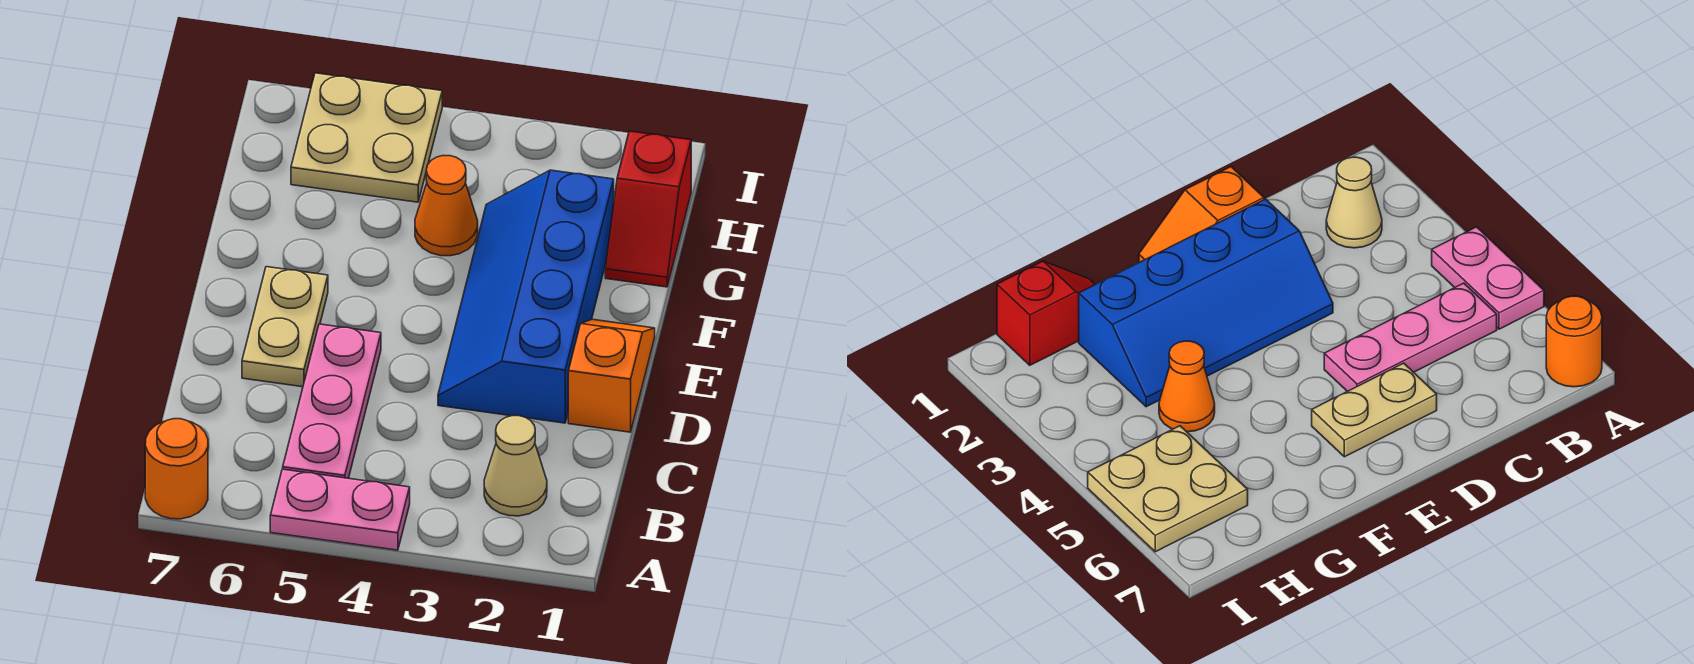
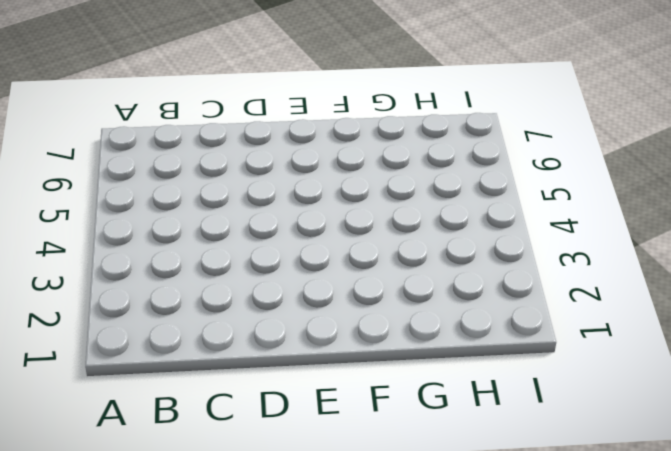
none -> pink plate A4:A5 level 1
none -> orange round brick A7 level 1

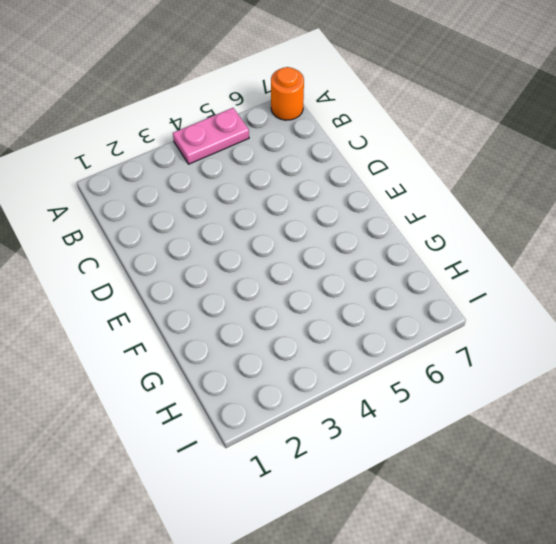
none -> tan cone B2 level 1
none -> pink plate B5:D5 level 1

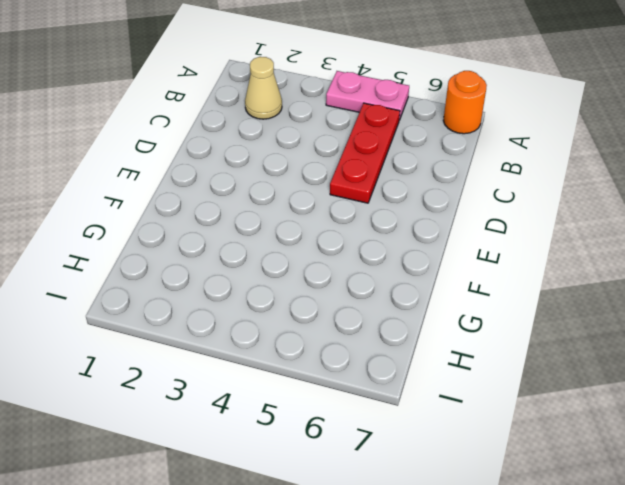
red plate B5:D5 level 1 -> pink plate B5:D5 level 1
none -> orange slope D1:E1 level 1 top D
none -> blue slope D2:G3 level 1 top 2

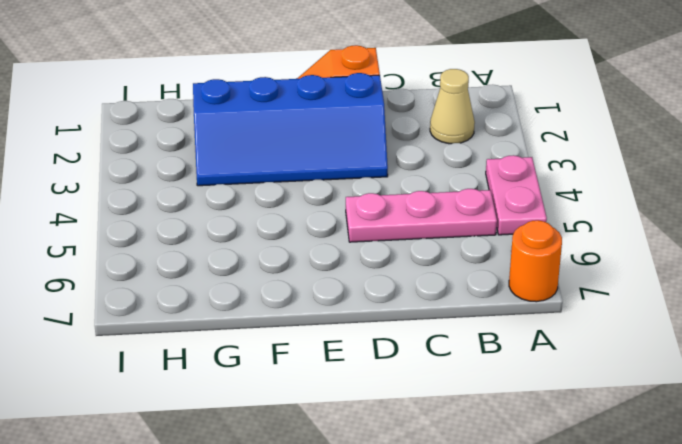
none -> tan plate D6:E6 level 1
none -> red slope G1:H1 level 1 top H

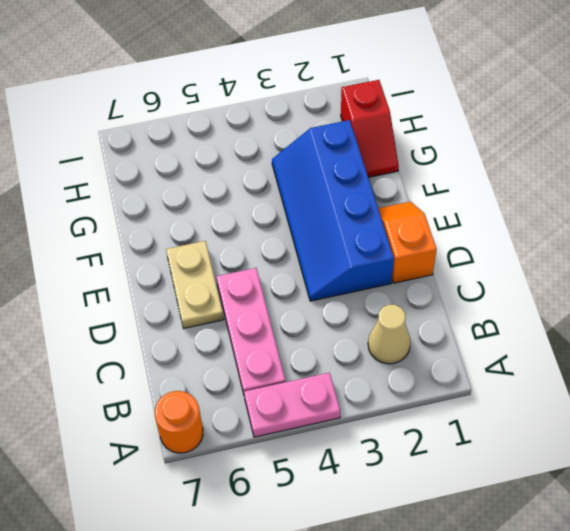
none -> orange cone G4 level 1
none -> tan plate H5:I6 level 1

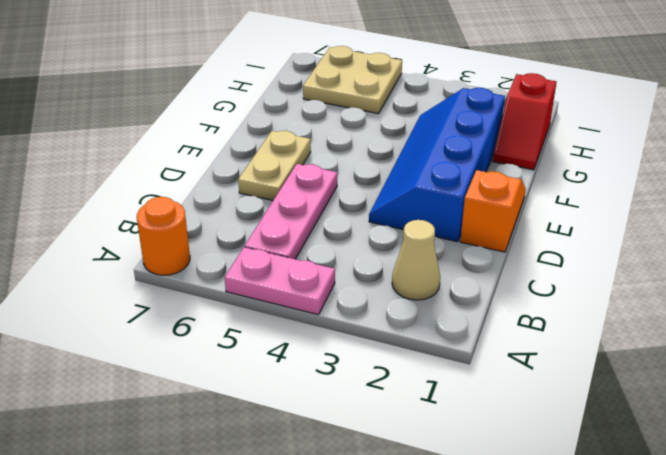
none -> orange cone G4 level 1

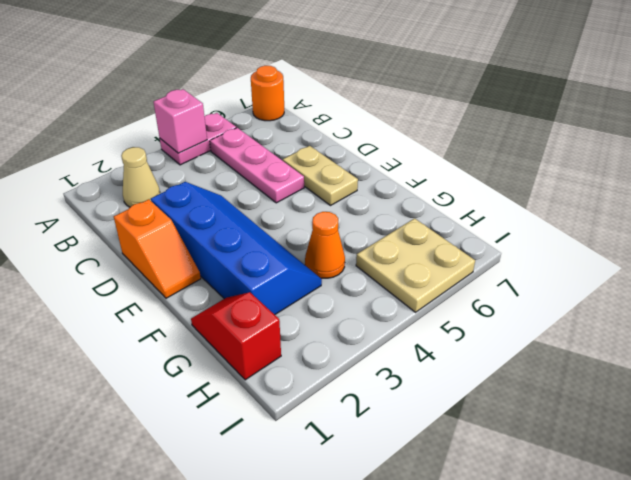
pink brick A4 level 2 -> none

